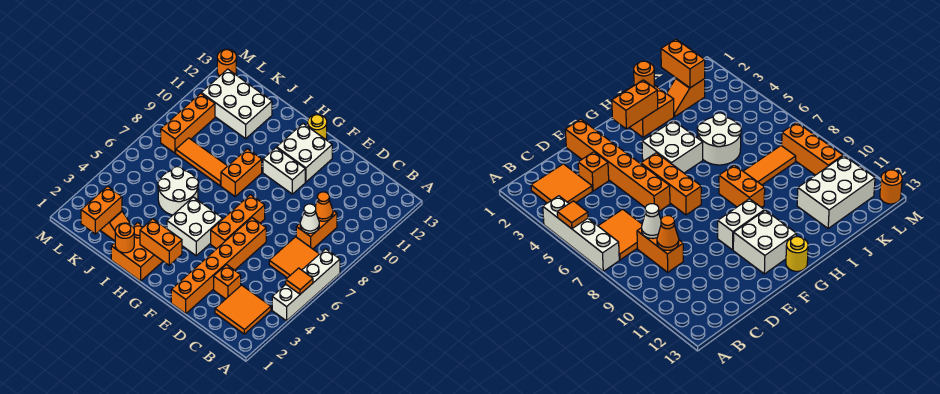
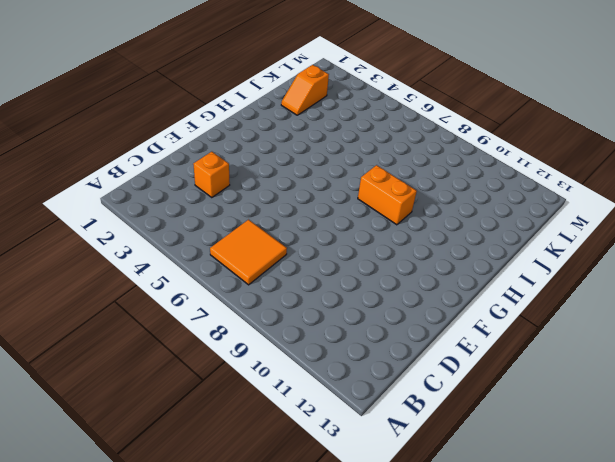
none -> white brick A4:A7 level 1
none -> orange tile B2:C3 level 1
none -> orange brick C8:C9 level 1

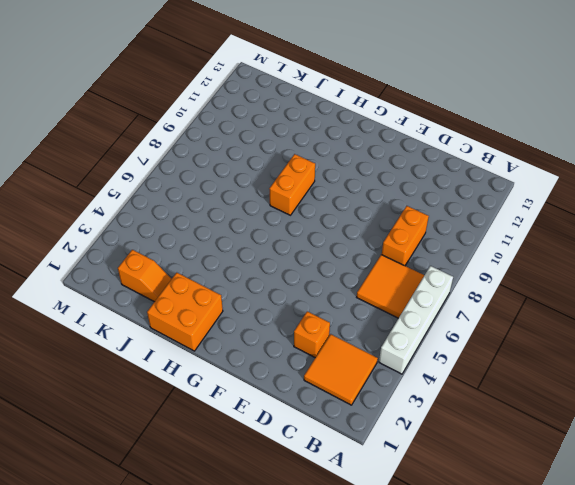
none -> orange brick E1:E6 level 1
none -> orange brick F5:F7 level 1
none -> white brick F10:G10 level 1

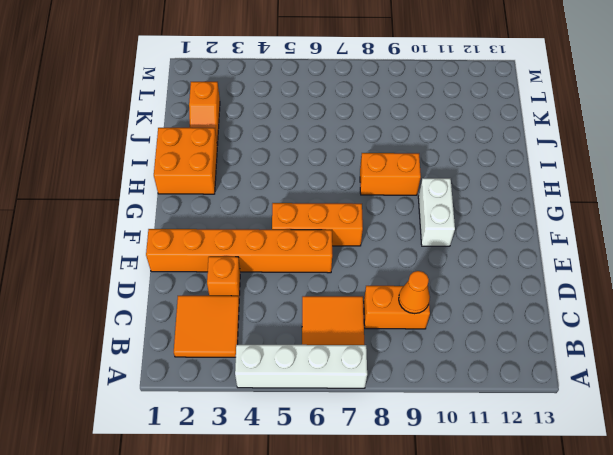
none -> white brick F11:G12 level 1
none -> white brick G4:H5 level 1
none -> yellow round brick G13 level 1

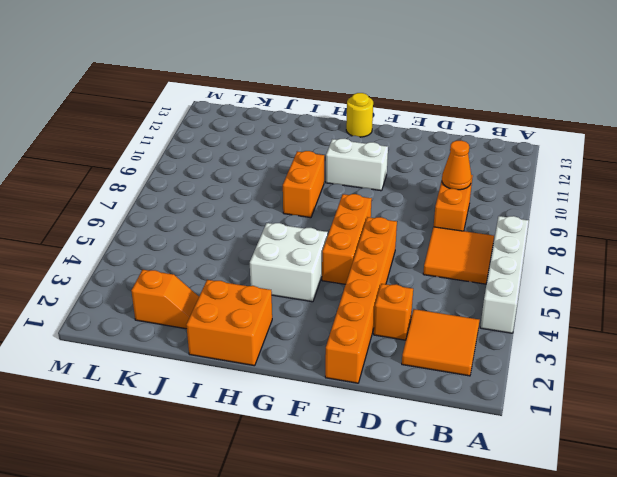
none -> white brick F11:G12 level 1
none -> white round brick I5:J6 level 1
none -> orange tile I8:K8 level 1

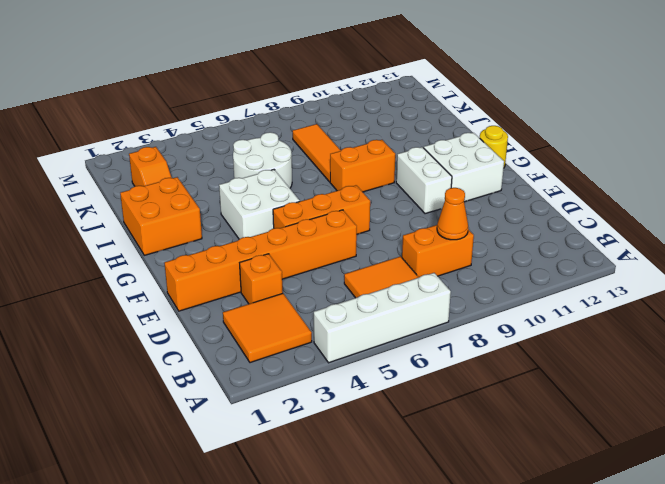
none -> white brick J11:L12 level 1
none -> orange brick L8:L10 level 1
none -> orange round brick M13 level 1

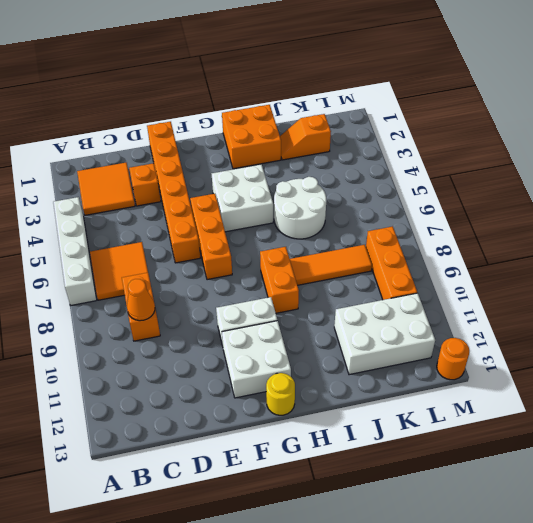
none -> orange tile A5 level 2
none -> white cone C8 level 2
none -> orange brick G2:H2 level 2

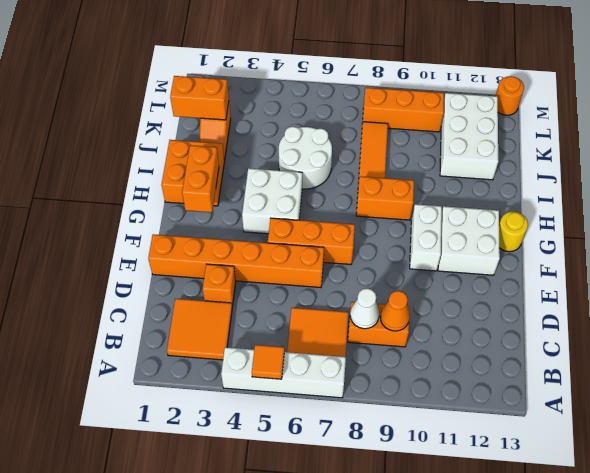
none -> orange round brick I1 level 2

